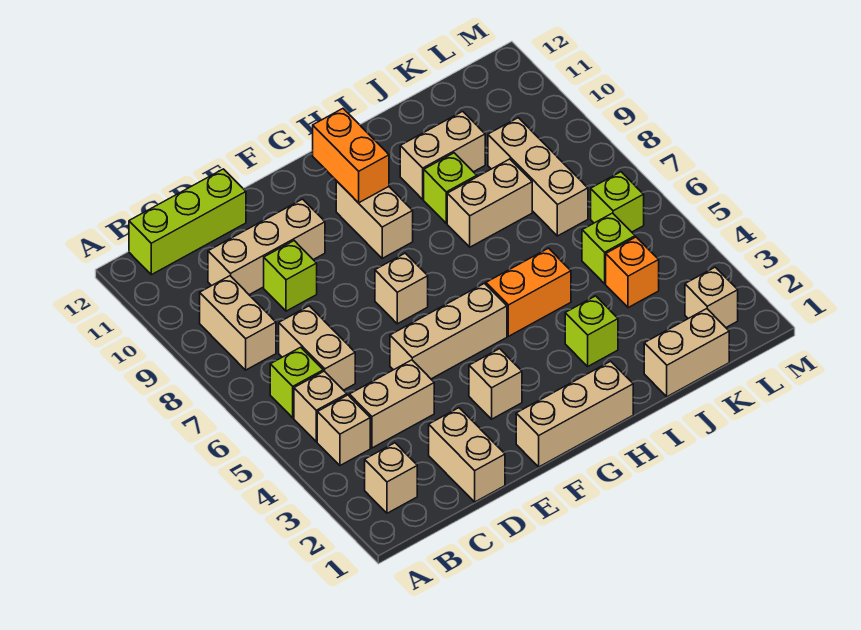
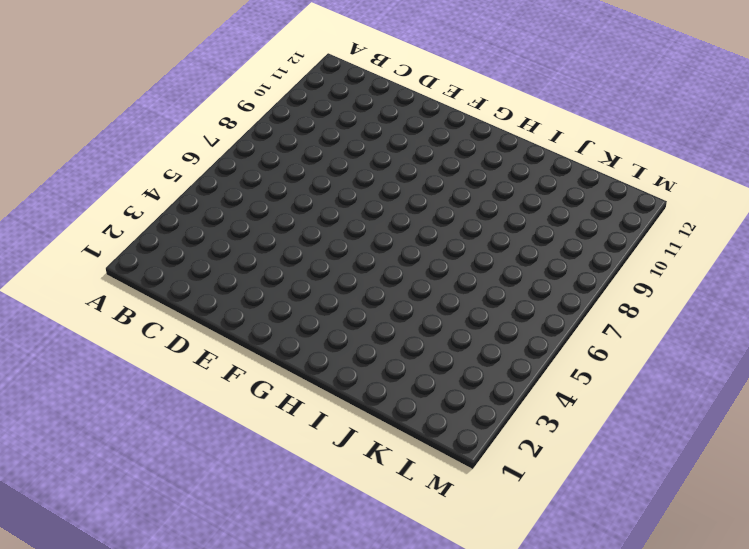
none -> tan brick B2 level 1
none -> tan brick B4 level 1
none -> tan brick B5 level 1

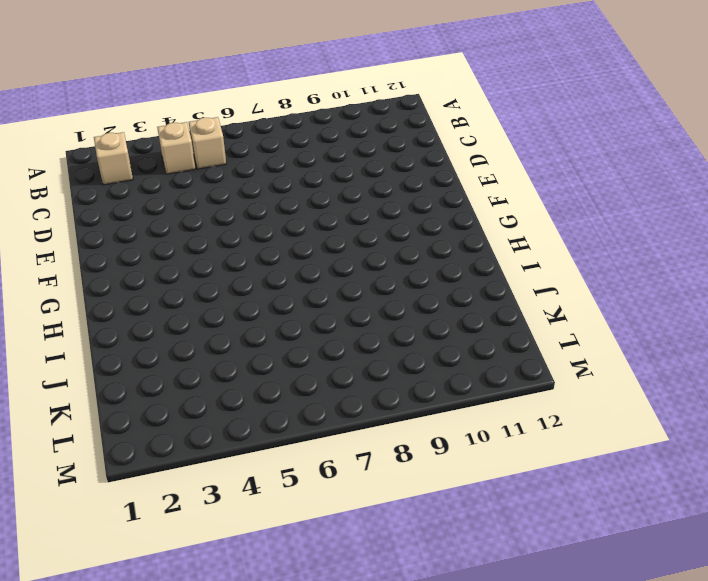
none -> lime brick B6 level 1
none -> tan brick B8:B9 level 1
none -> lime brick B12:D12 level 1

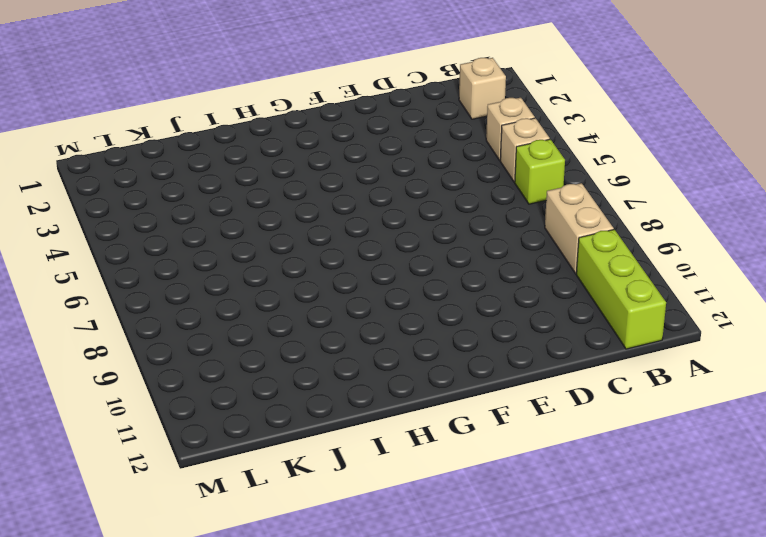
lime brick B10:B12 level 1 -> lime brick B12:D12 level 1
none -> tan brick C4:D4 level 1
none -> tan brick C6:C7 level 1
none -> tan brick C10:E10 level 1

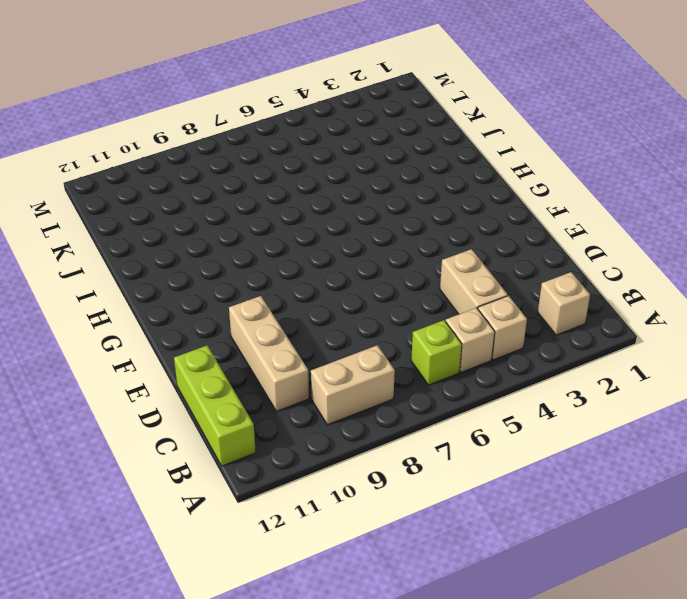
none -> tan brick C6:C7 level 1
none -> tan brick D1:D2 level 1
none -> lime brick D9 level 1

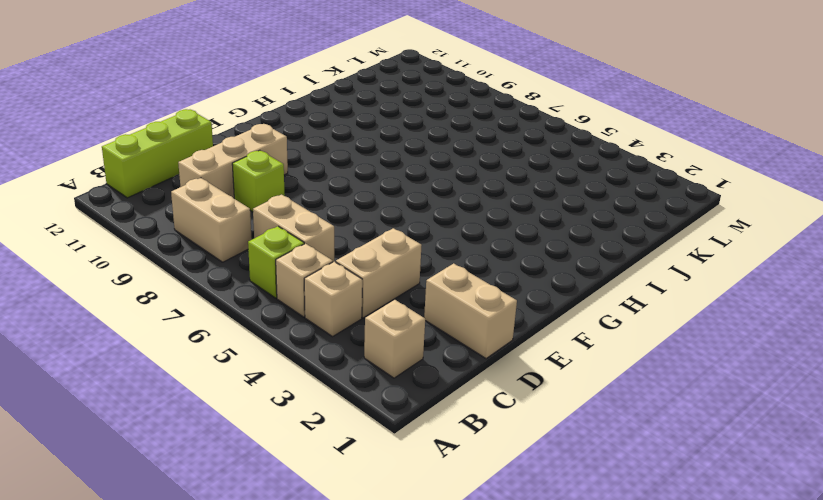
none -> tan brick E5:G5 level 1
none -> tan brick F1:H1 level 1
none -> tan brick F3 level 1

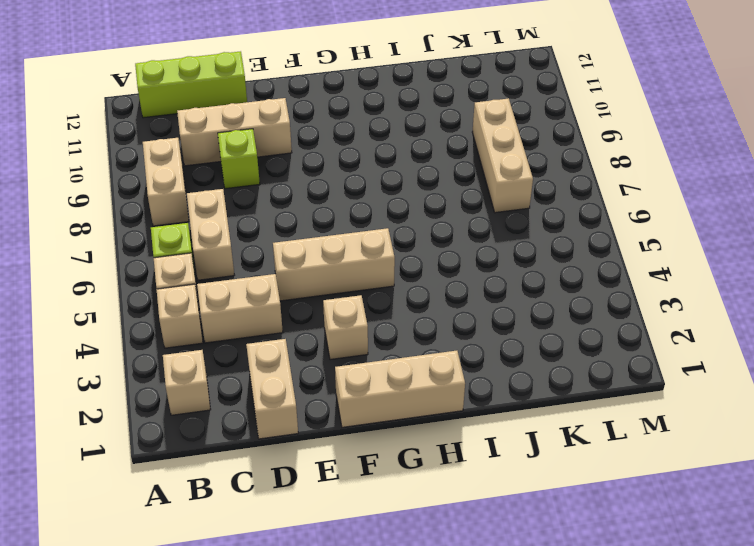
none -> tan brick F7 level 1
none -> tan brick G9:G10 level 1
none -> orange brick H5:I5 level 1

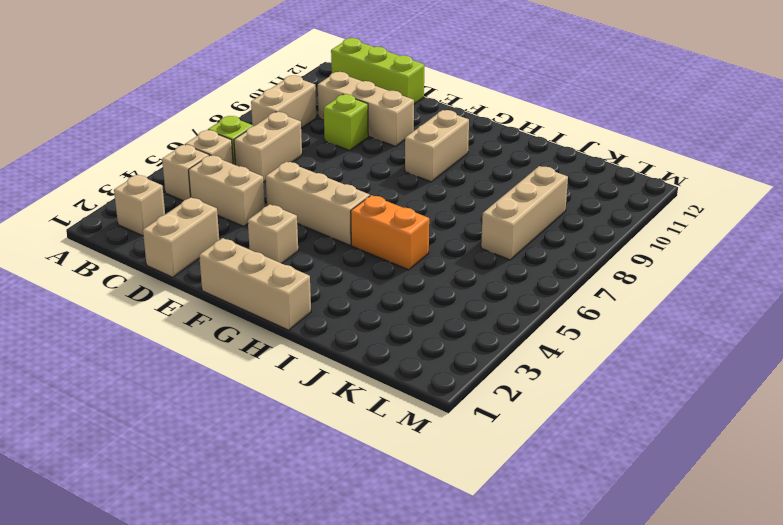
none -> tan brick F7 level 1
none -> lime brick I3 level 1
none -> tan brick I8:J8 level 1

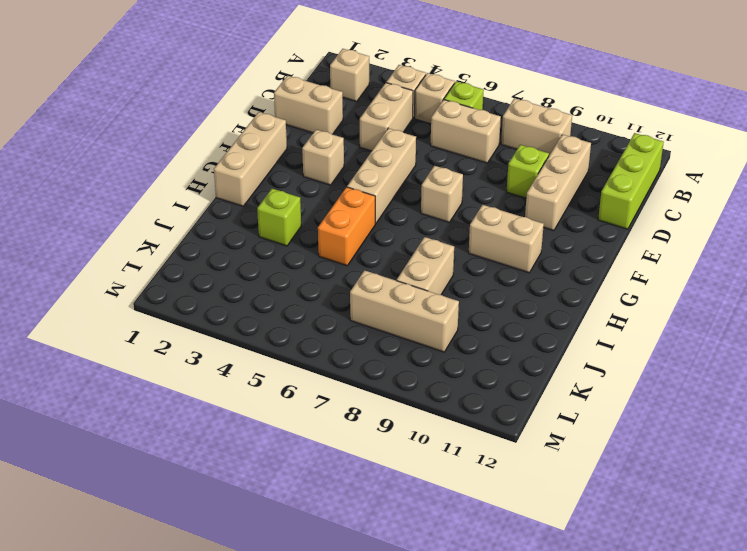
none -> lime brick I9 level 1
none -> tan brick I10:J10 level 1
none -> tan brick J1:K1 level 1

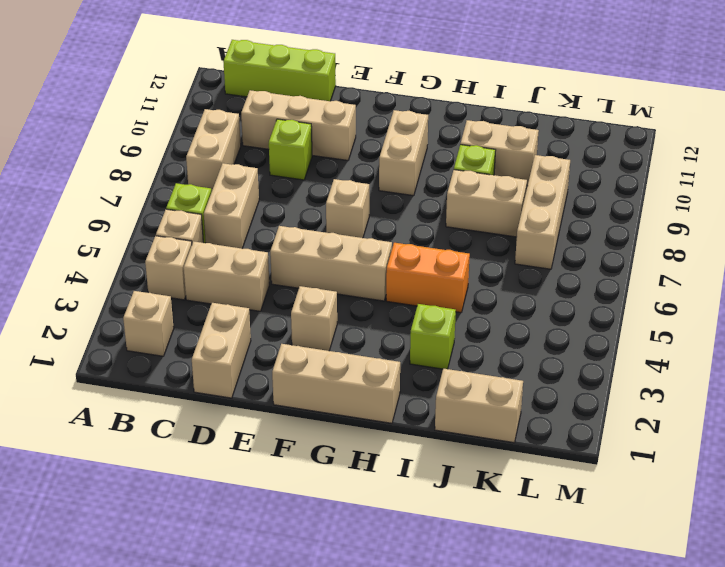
none -> orange brick K4 level 1
none -> lime brick K5 level 1
none -> tan brick L2 level 1

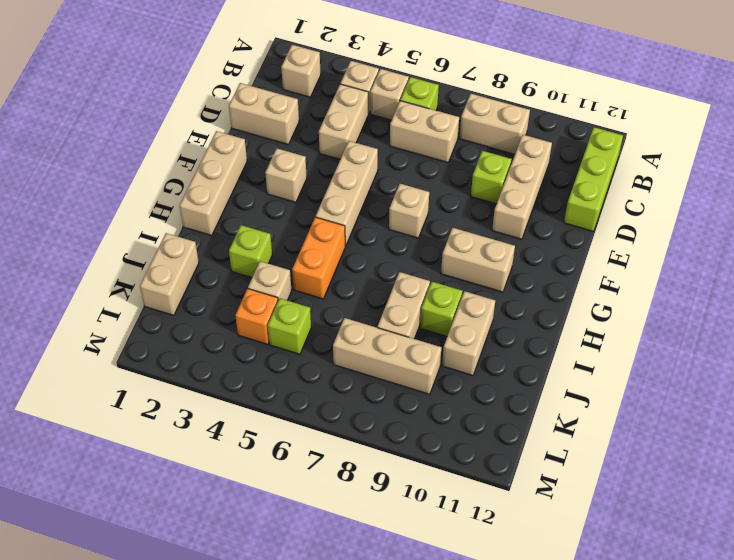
tan brick J4 level 1 -> tan brick L2 level 1
none -> lime brick L6 level 1
none -> orange brick G10:G11 level 2

